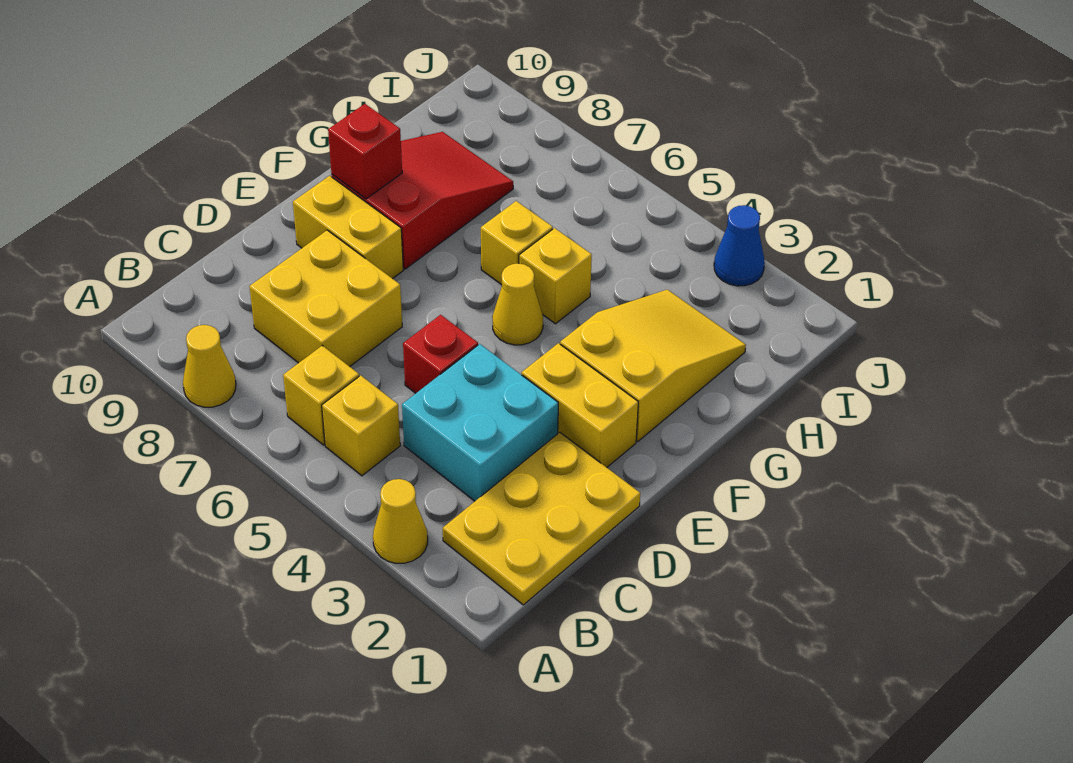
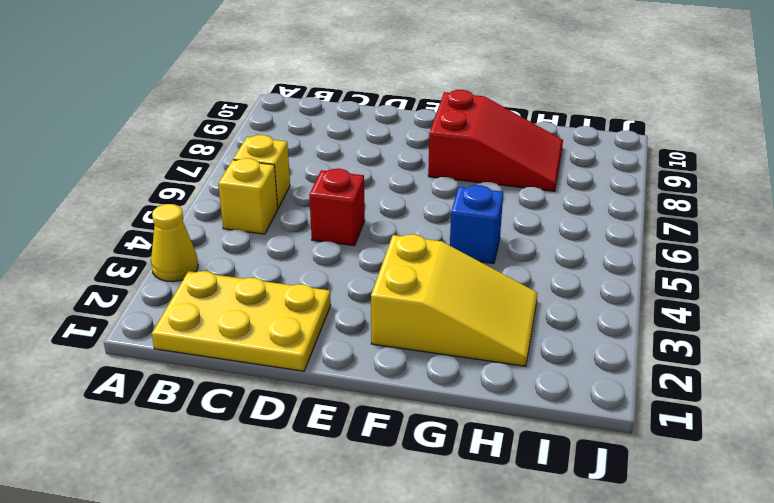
blue brick G5 level 1 -> yellow brick G5 level 1
none -> yellow cone A8 level 1
none -> cyan brick C3:D4 level 1
none -> yellow brick C7:D8 level 1

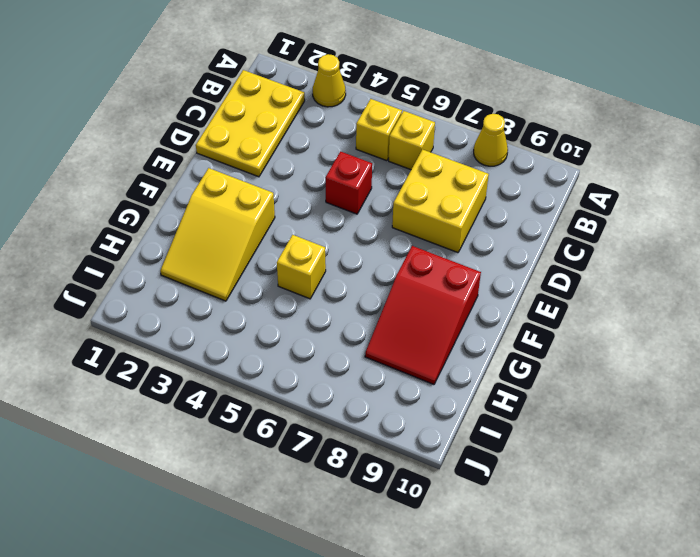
none -> cyan brick C3:D4 level 1
none -> yellow brick E2:E3 level 1
none -> yellow brick E8:E9 level 1

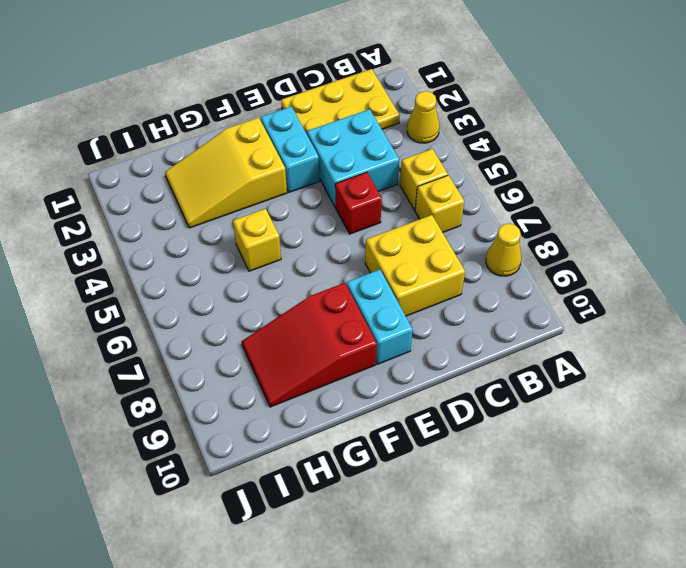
cyan brick E2:E3 level 1 -> yellow brick E2:E3 level 1
cyan brick E8:E9 level 1 -> yellow brick E8:E9 level 1
none -> yellow cone F5 level 1
none -> yellow brick G6 level 1
none -> blue cone J3 level 1

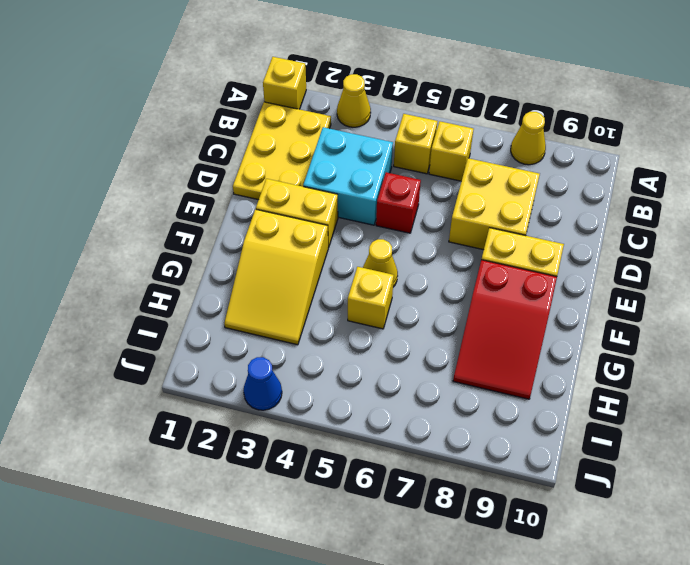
yellow brick A1 level 1 -> yellow brick G6 level 1
none -> red brick F9 level 2

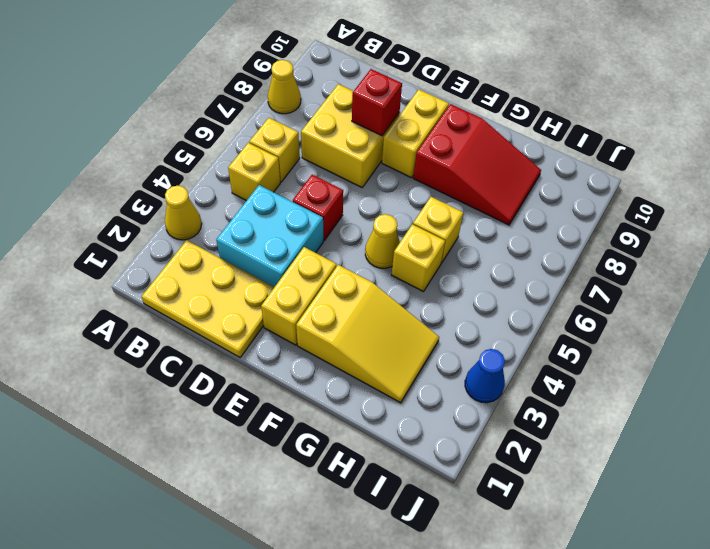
red brick D8 level 2 -> red brick F9 level 2

